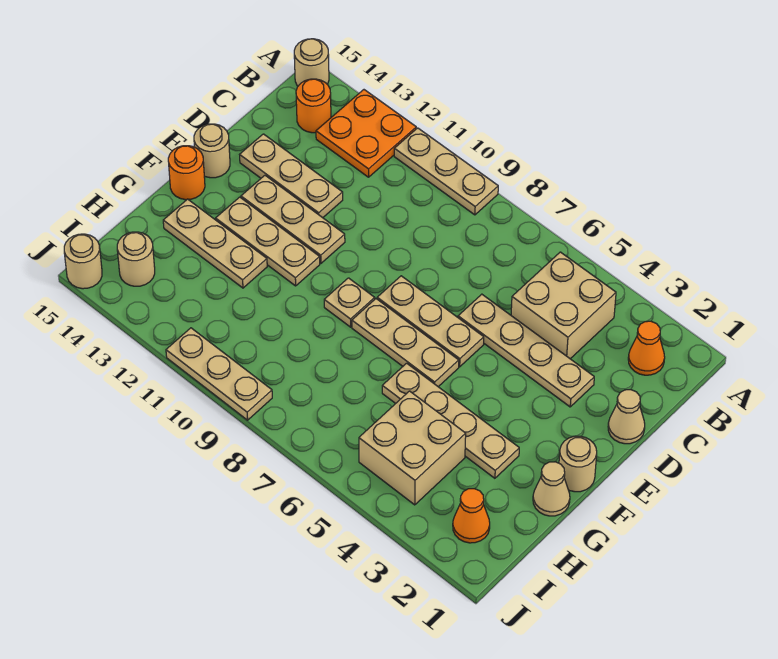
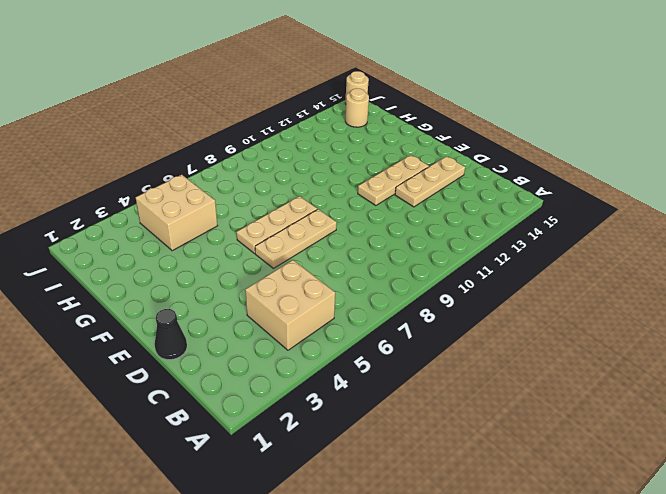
black cone D1 level 1 -> tan cone D1 level 1
none -> tan plate A9:A11 level 1
none -> orange plate A12:B13 level 1
none -> tan round brick A15 level 1

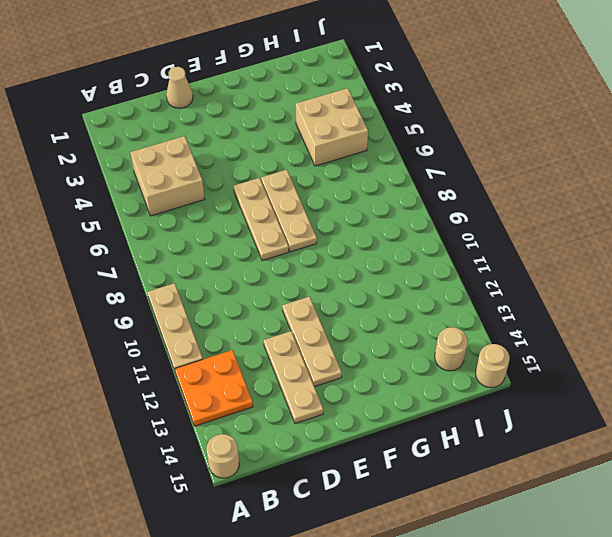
none -> orange cone B2 level 1
none -> orange round brick B14 level 1
none -> tan plate D3:D6 level 1

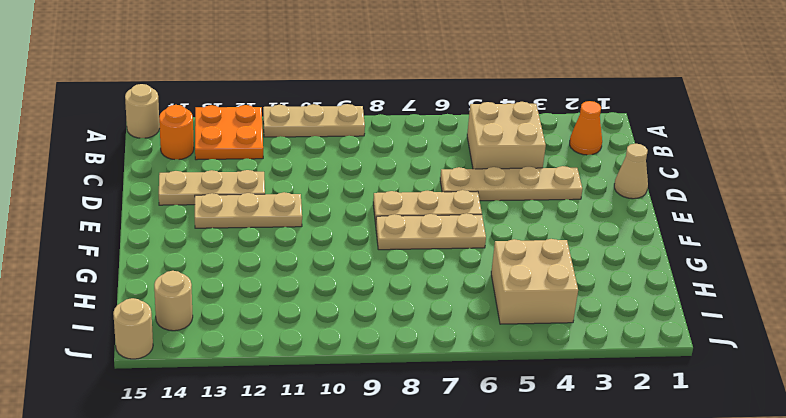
none -> tan round brick E15 level 1
none -> tan round brick F1 level 1
none -> tan plate F9 level 1

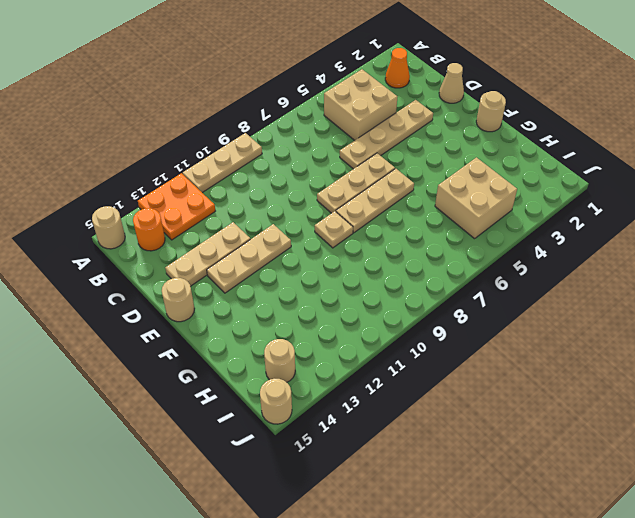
none -> tan plate F11:F13 level 1
none -> orange round brick F15 level 1
none -> tan cone G1 level 1

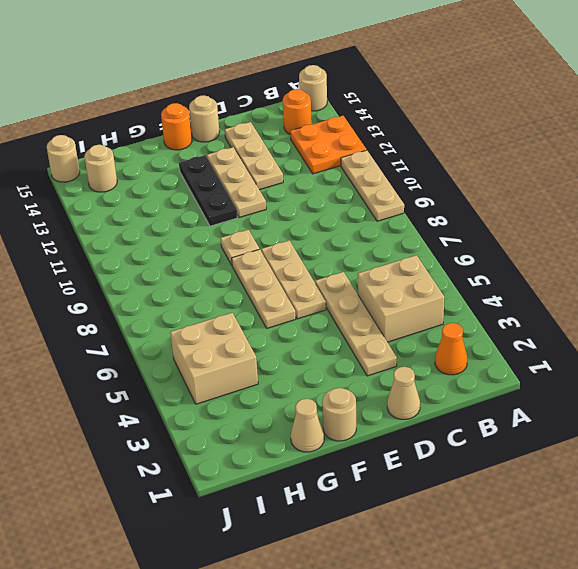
black plate F11:F13 level 1 -> tan plate F11:F13 level 1
none -> tan plate G3:G6 level 1
none -> tan plate G12:G14 level 1
none -> orange cone I2 level 1

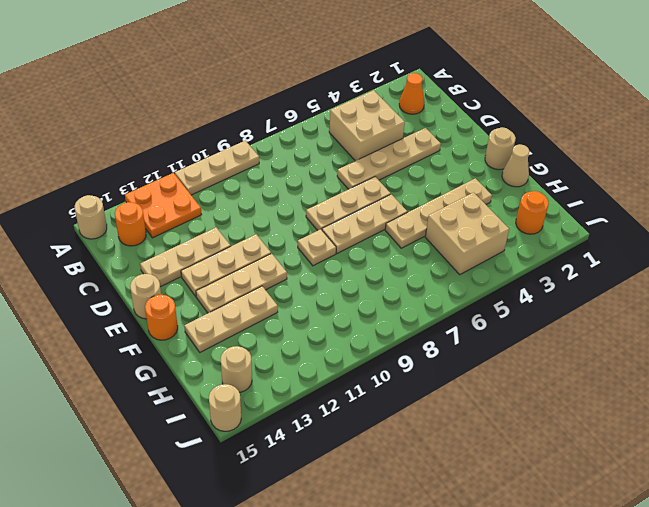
orange round brick I2 level 1 -> orange cone I2 level 1
none -> tan cone D1 level 1
none -> tan plate J9:J11 level 1

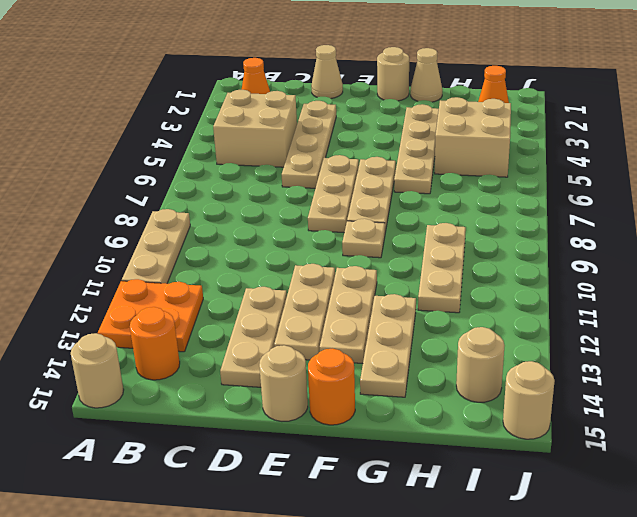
tan plate H9:H11 level 1 -> tan plate J9:J11 level 1

